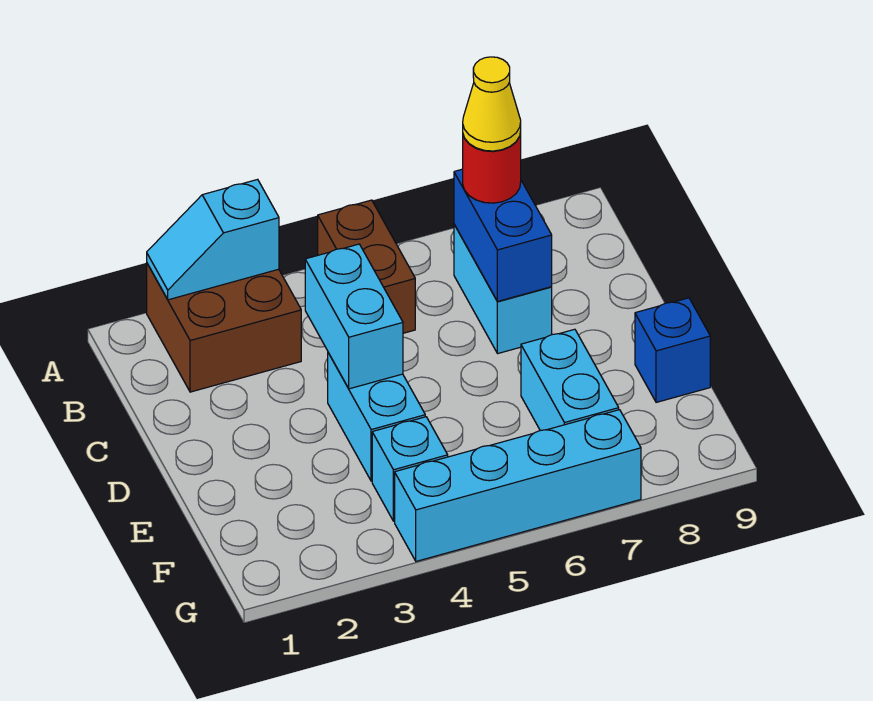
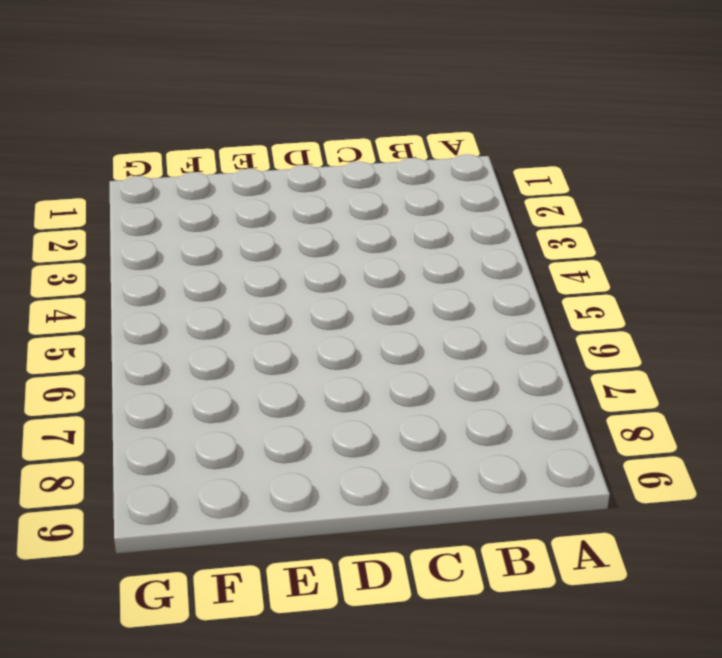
none -> brown brick A2:B3 level 1
none -> brown brick A5:B5 level 1
none -> cyan brick B7:C7 level 1

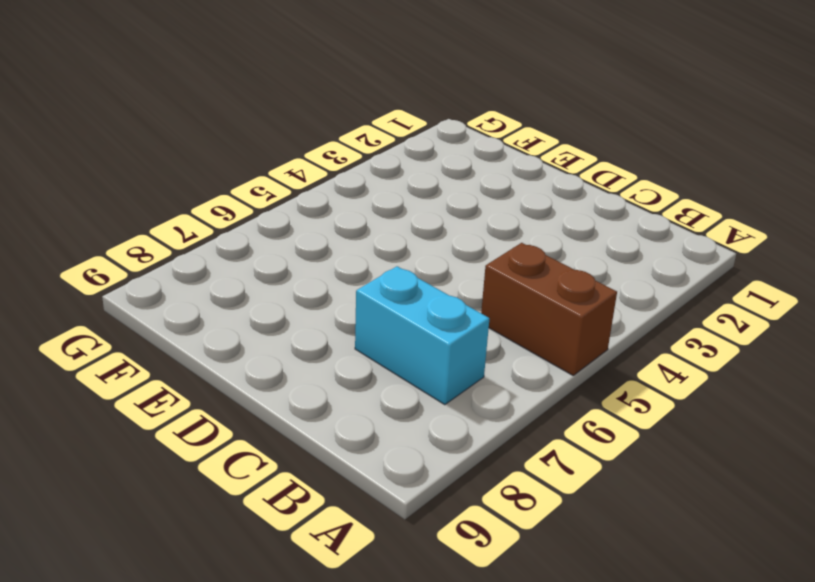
none -> brown brick A2:B3 level 1
none -> cyan brick D4:E4 level 1
none -> cyan brick E7:F7 level 1

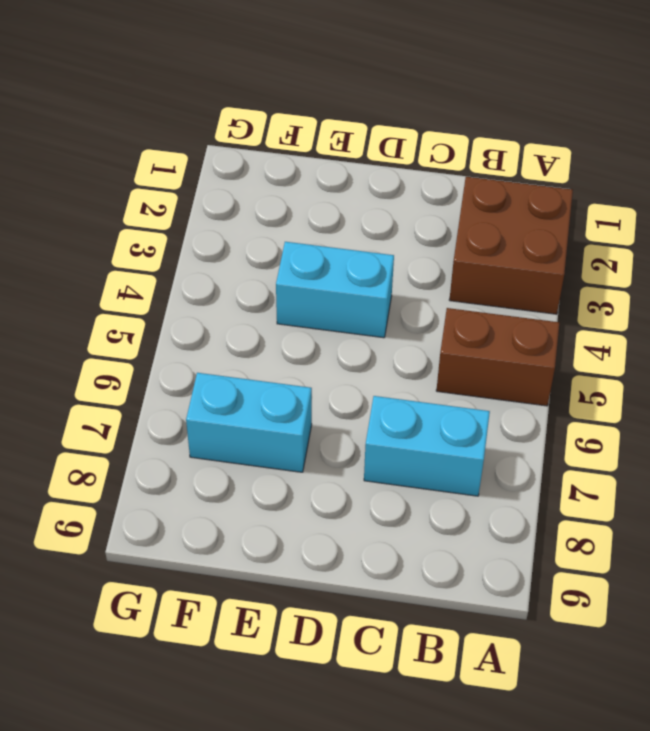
none -> blue brick E9 level 1
none -> cyan brick F4 level 1
none -> cyan brick G4:G7 level 1

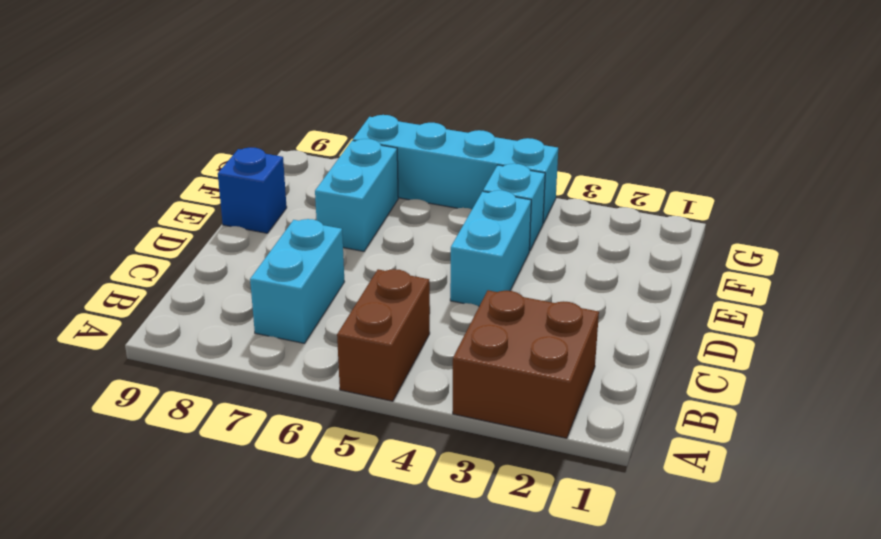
none -> cyan slope A2:A3 level 2 top 3
none -> blue brick B7:C7 level 2
none -> cyan brick C4:D4 level 2

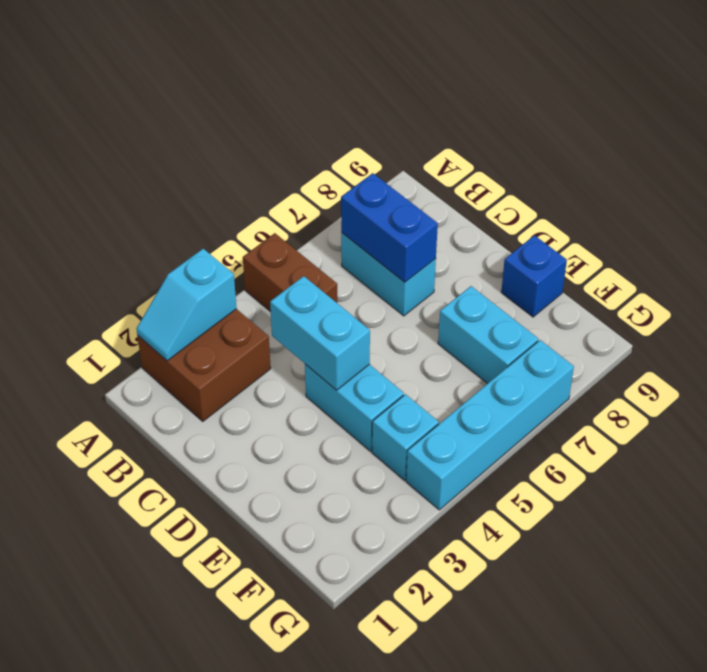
none -> red round brick B7 level 3
none -> yellow cone B7 level 4

